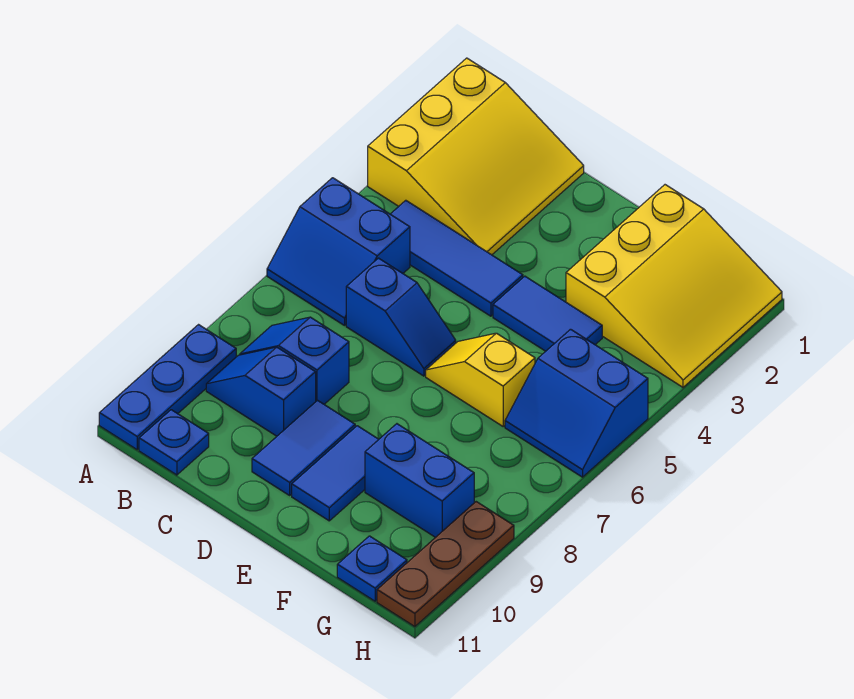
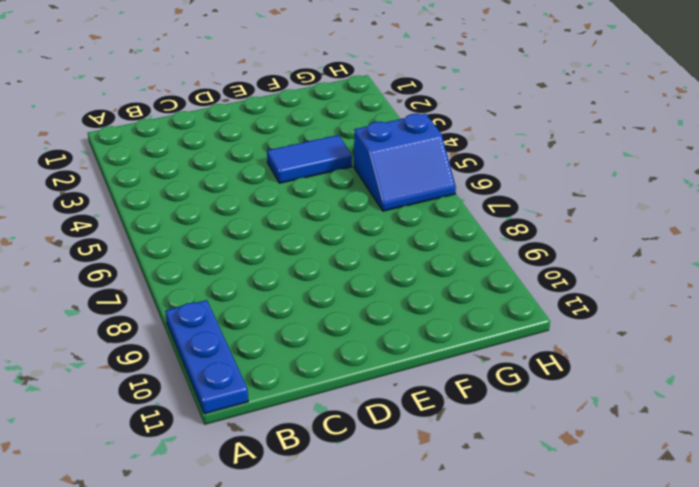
none -> yellow slope A1:C3 level 1 top A
none -> blue slope A5:B6 level 1 top 5
none -> blue tile B4:D4 level 1

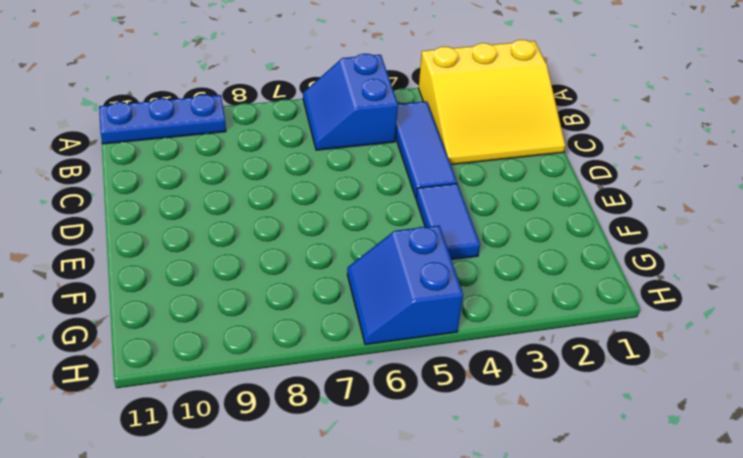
none -> blue slope B8:C8 level 1 top C
none -> blue slope B9:C9 level 1 top C
none -> blue plate B11 level 1

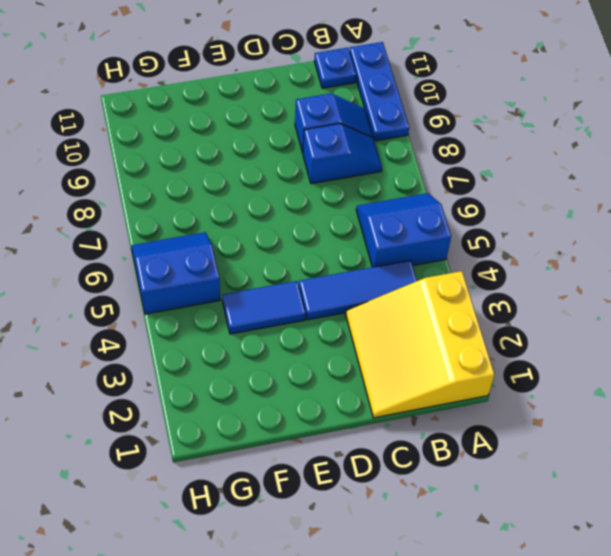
none -> blue slope C6:D6 level 1 top C
none -> blue tile D9:D10 level 1
none -> yellow slope E6:F6 level 1 top F

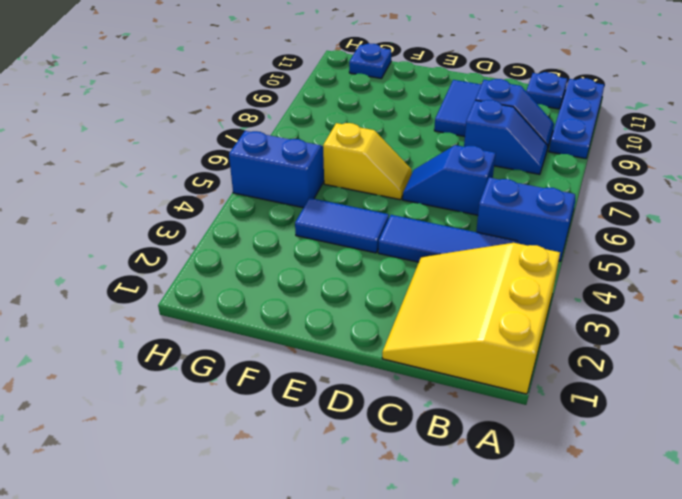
none -> blue tile E9:E10 level 1
none -> yellow slope F1:H3 level 1 top F
none -> blue brick F9:G9 level 1

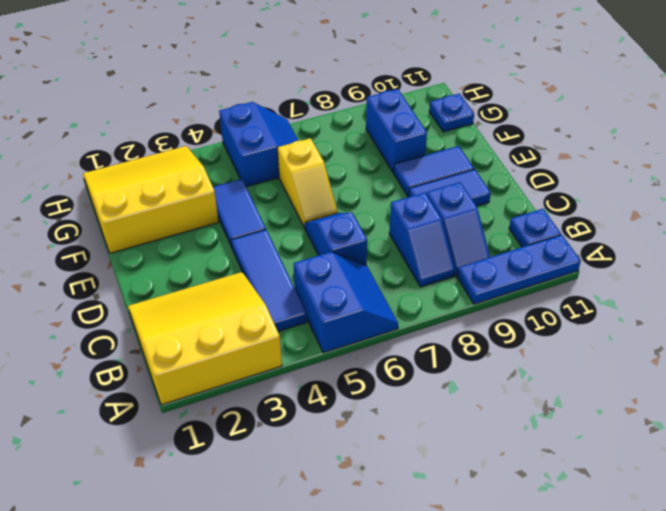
none -> brown plate H9:H11 level 1

